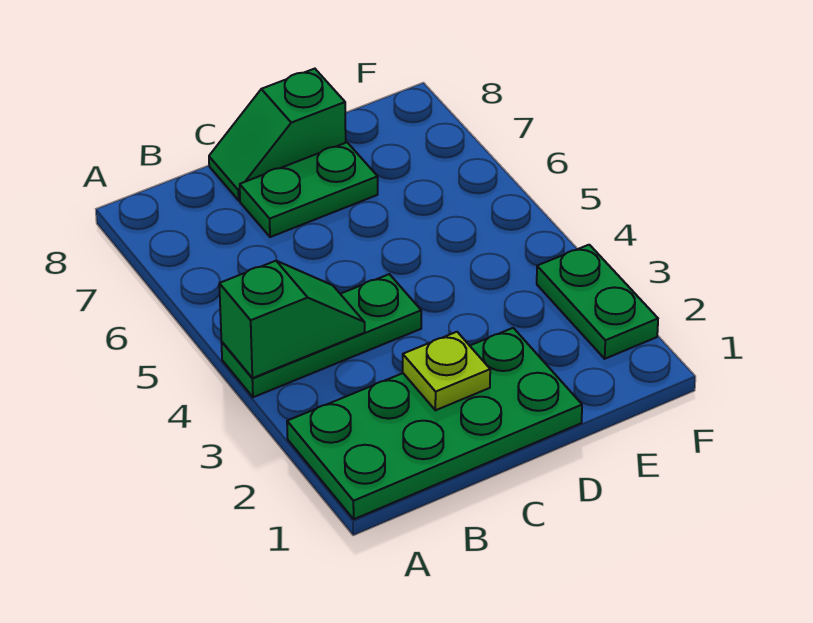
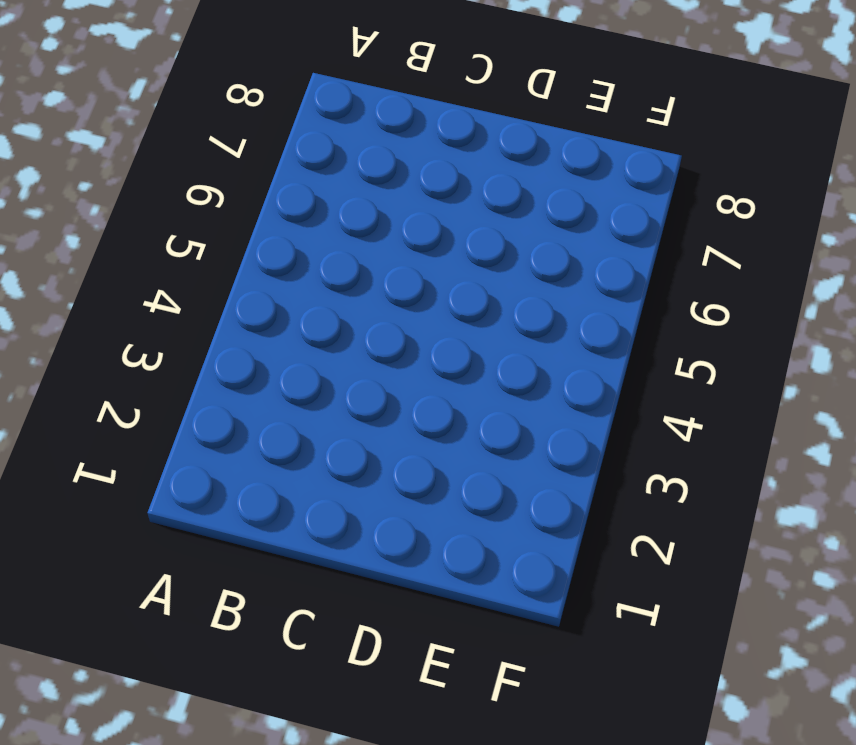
none -> green plate A1:D2 level 1
none -> green plate A4:C4 level 1

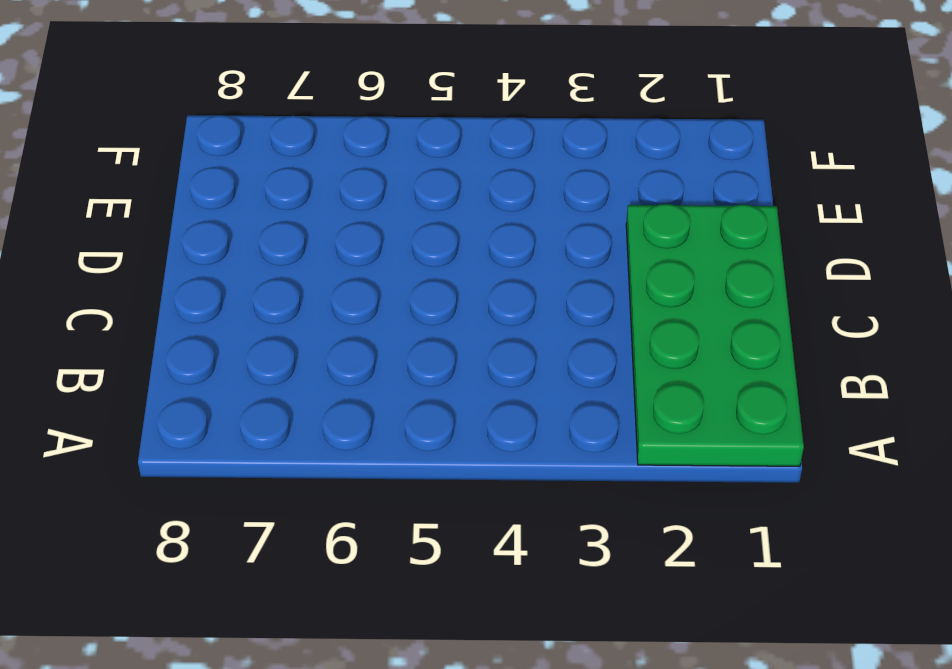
none -> green plate A4:C4 level 1
none -> green plate C7:D7 level 1

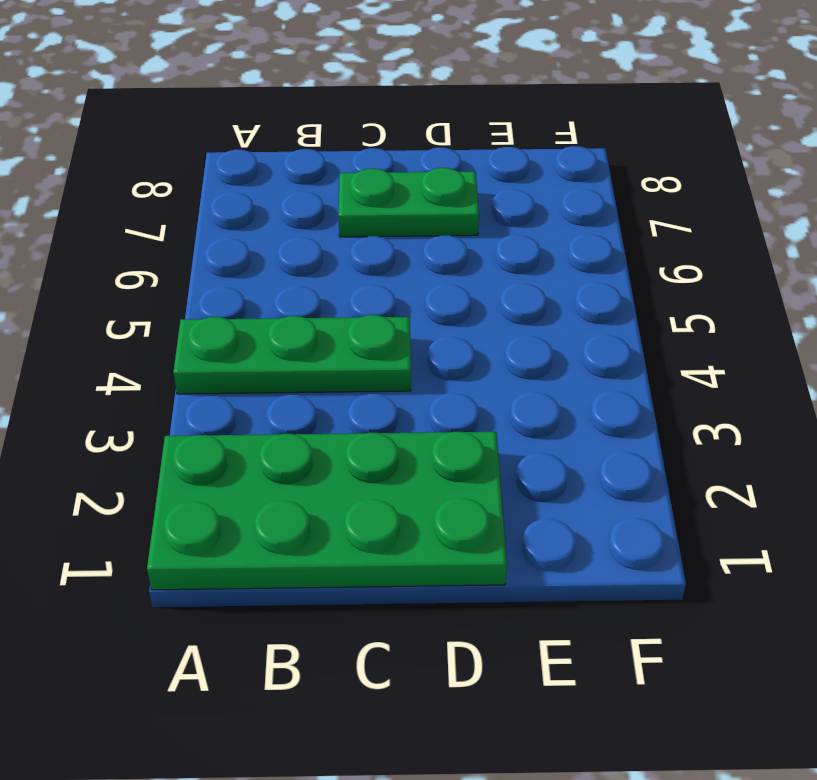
none -> green slope C8:D8 level 1 top D
none -> green plate F2:F3 level 1

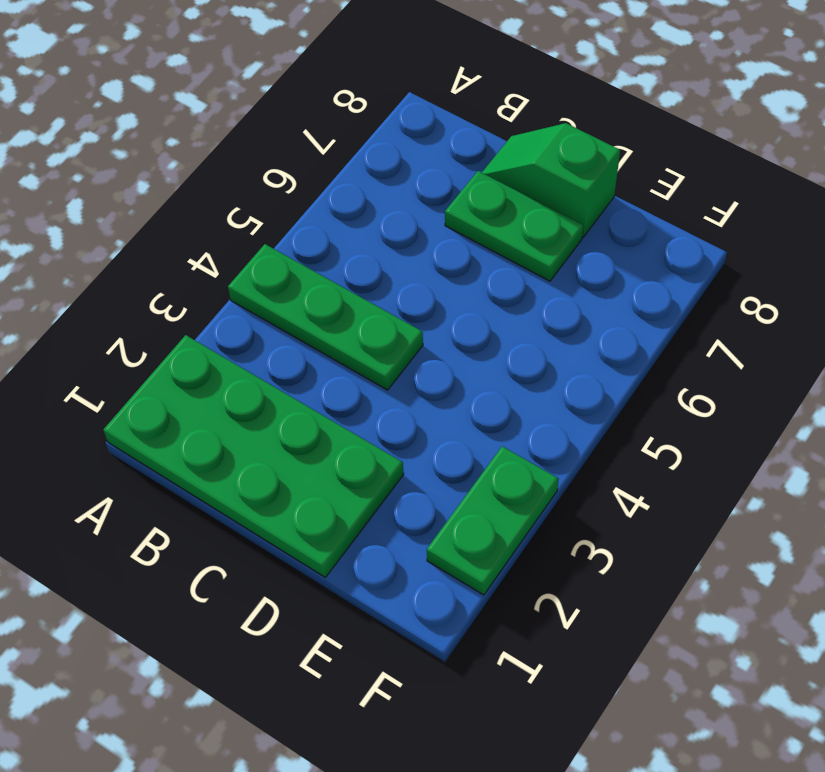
none -> green slope A4:B4 level 2 top A
none -> lime plate C2 level 2

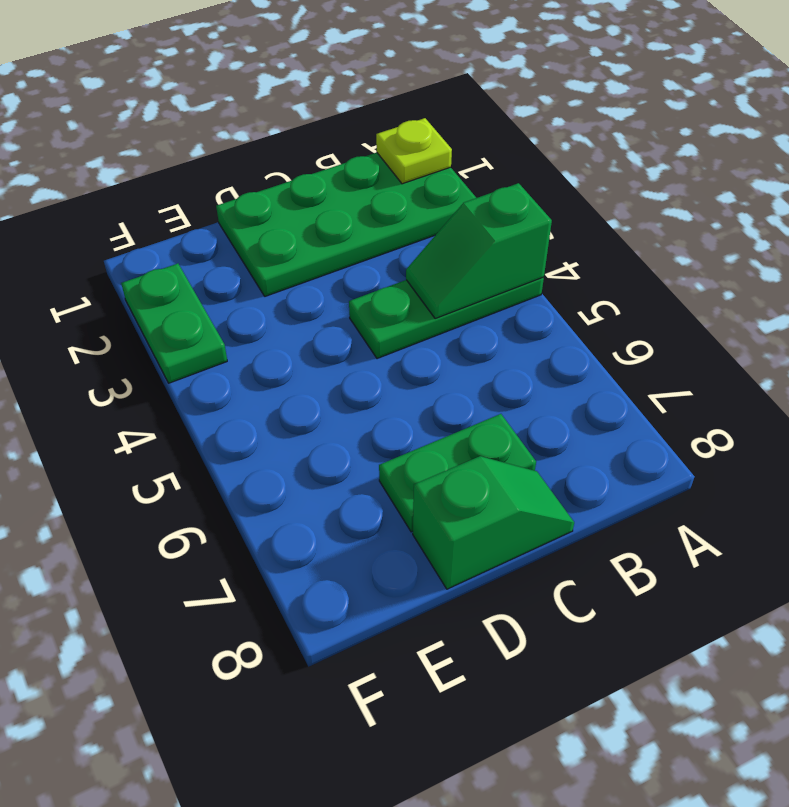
lime plate A1 level 2 -> lime plate C2 level 2

